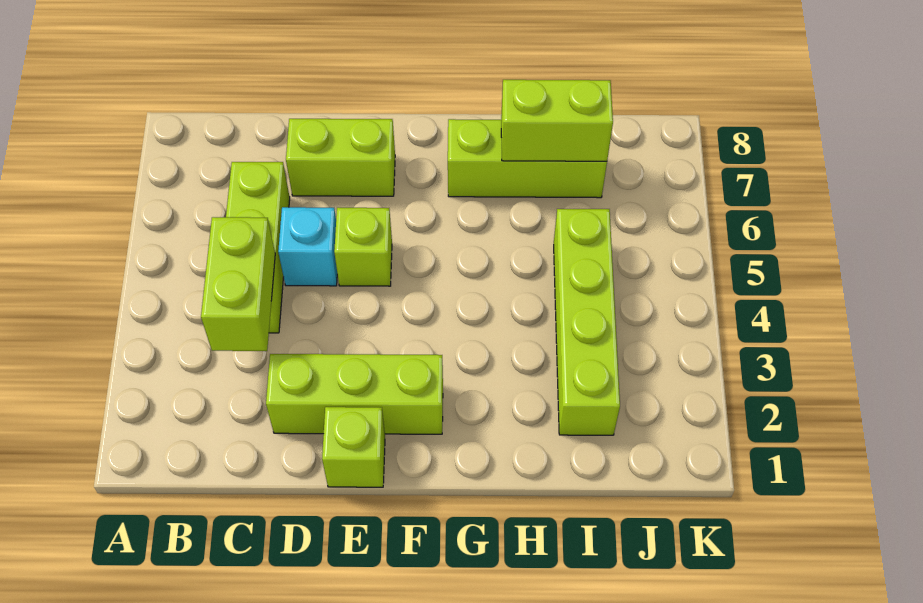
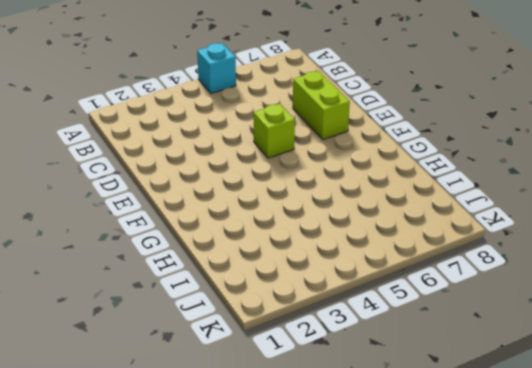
cyan brick A5 level 1 -> cyan brick D5 level 1
none -> lime brick C4:C6 level 1
none -> lime brick D2:F2 level 1

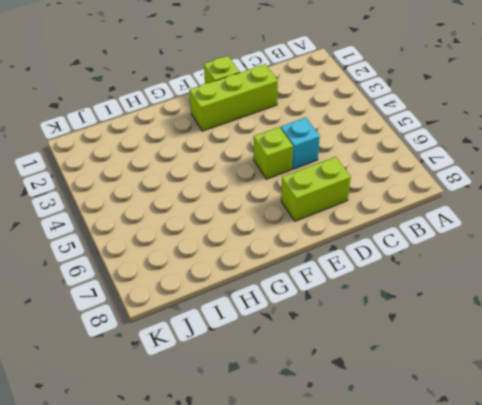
none -> lime brick C4:C6 level 1
none -> lime brick G7:I7 level 1

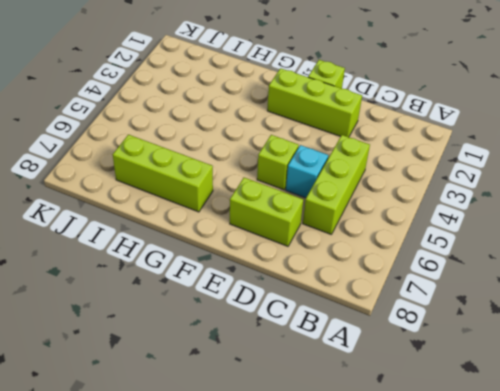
none -> lime brick I2:I5 level 1
none -> lime brick C3:C4 level 2

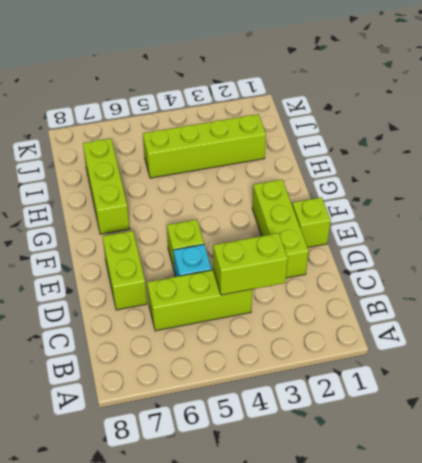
none -> lime brick H7:I7 level 2

